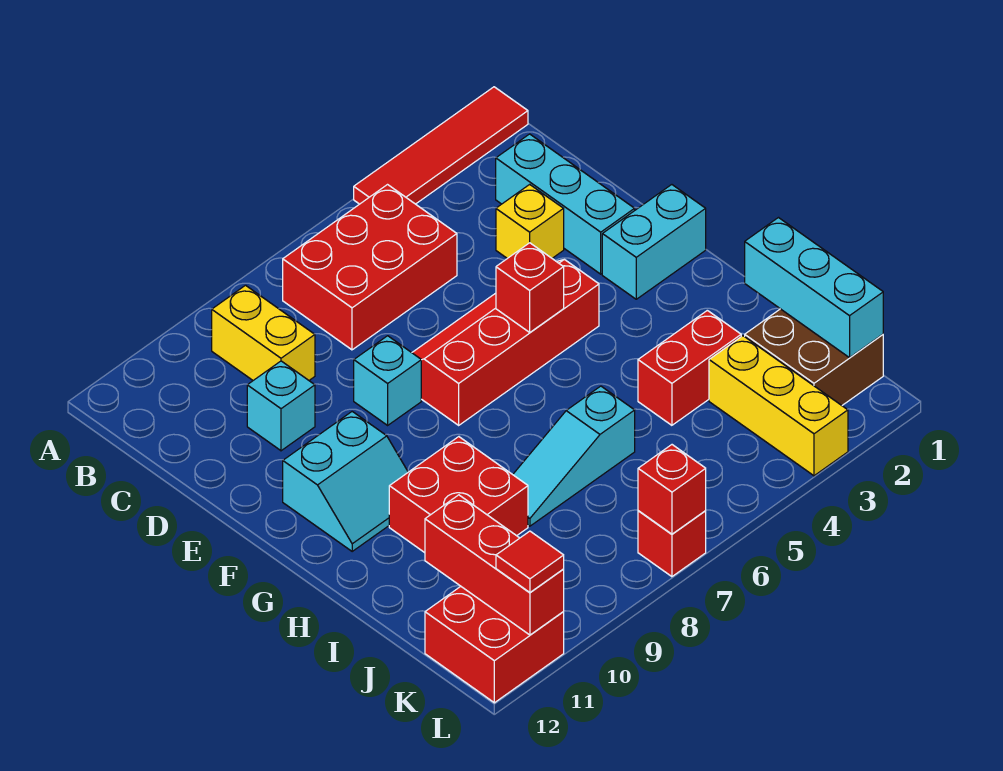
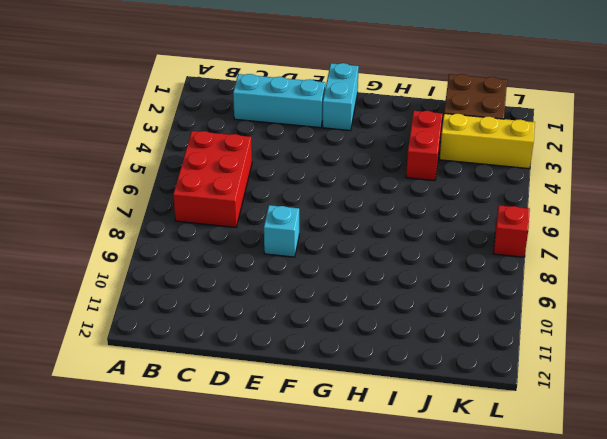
none -> red tile A1:A4 level 1
none -> yellow brick B9:C9 level 1
none -> yellow brick D3 level 1

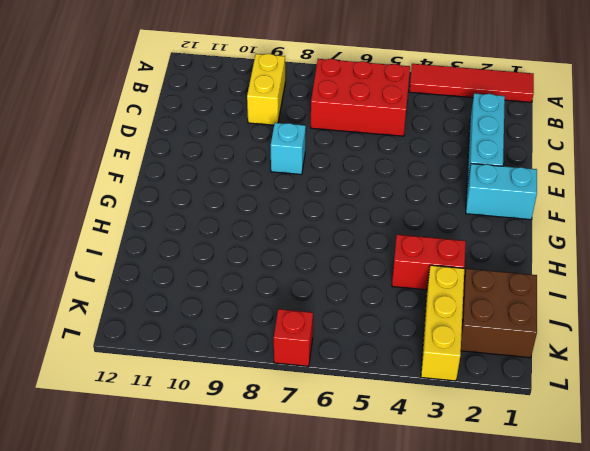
none -> yellow brick D3 level 1
none -> cyan brick D10 level 1
none -> red slope E4:F7 level 1 top F

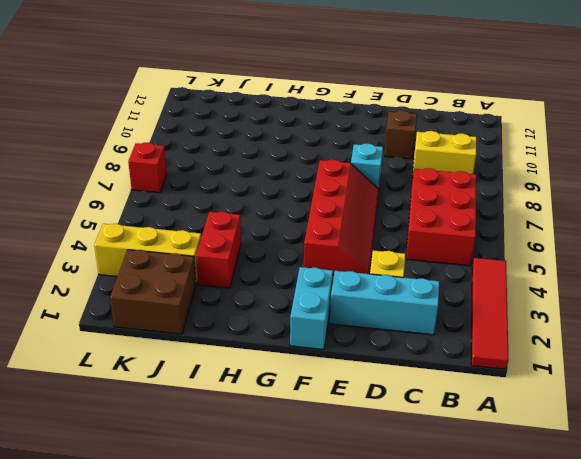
brown brick D10 level 1 -> cyan brick D10 level 1
none -> cyan slope F10:G11 level 1 top F
none -> red brick H9:I10 level 1
none -> cyan slope I6:I8 level 1 top 6

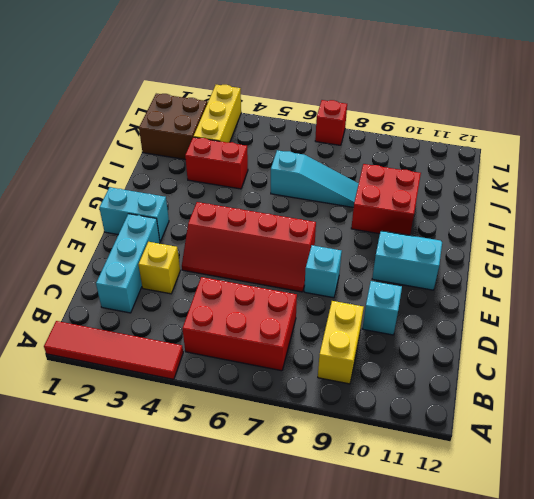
none -> red brick K11:L12 level 1
none -> red brick F5 level 2
none -> cyan brick I1:K1 level 2

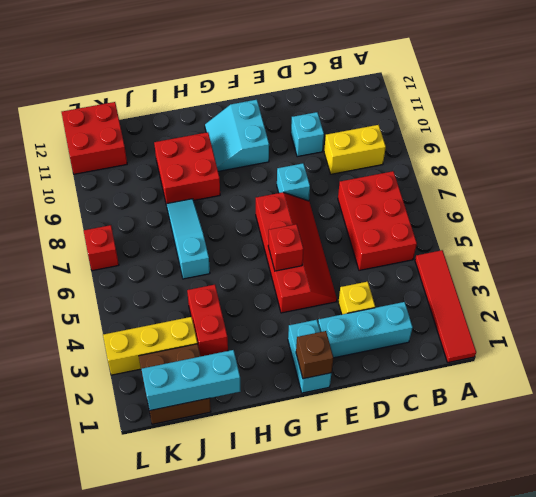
brown brick F1 level 2 -> none
none -> red brick J11:L11 level 2
none -> red brick L7 level 2
none -> red tile L11 level 3

